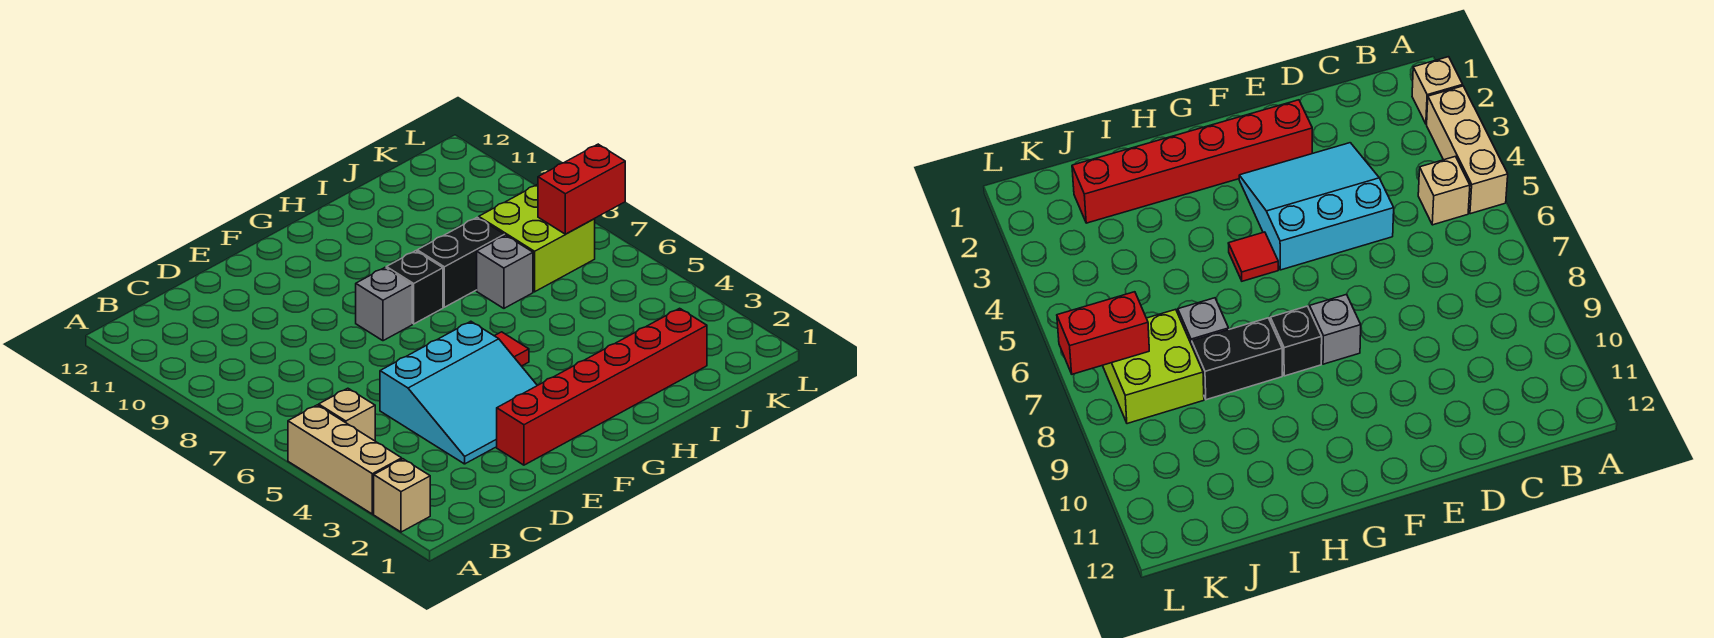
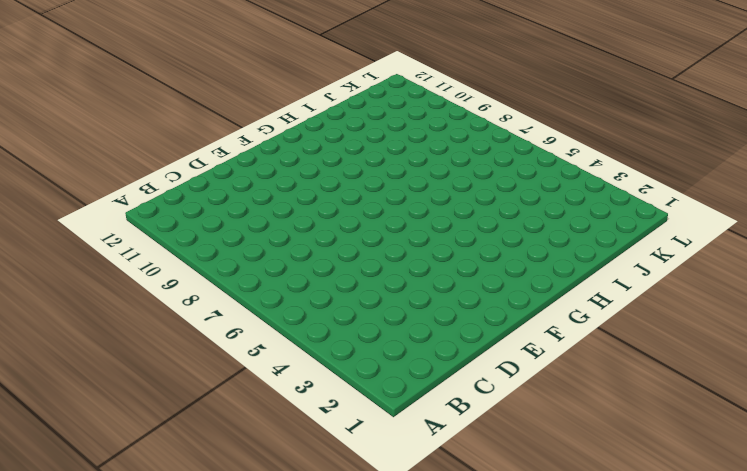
none -> tan brick A2 level 1
none -> tan brick A3:A5 level 1
none -> tan brick B5 level 1

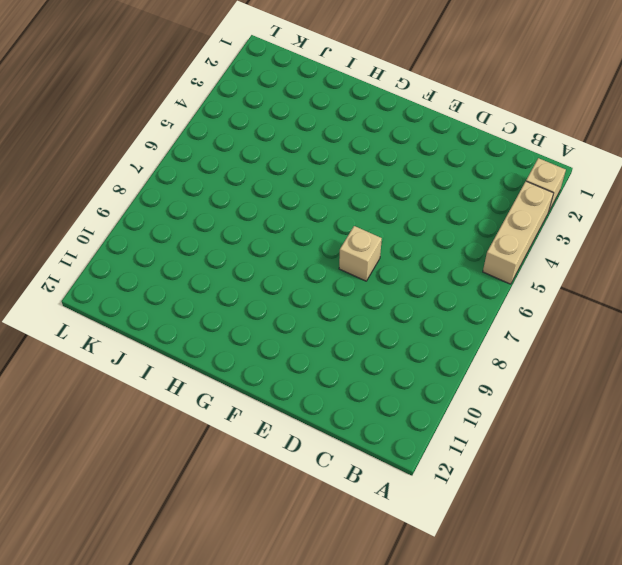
tan brick E7 level 1 -> tan brick B5 level 1
none -> cyan slope D3:F5 level 1 top 5
none -> red brick E2:J2 level 1
none -> grey brick F8 level 1

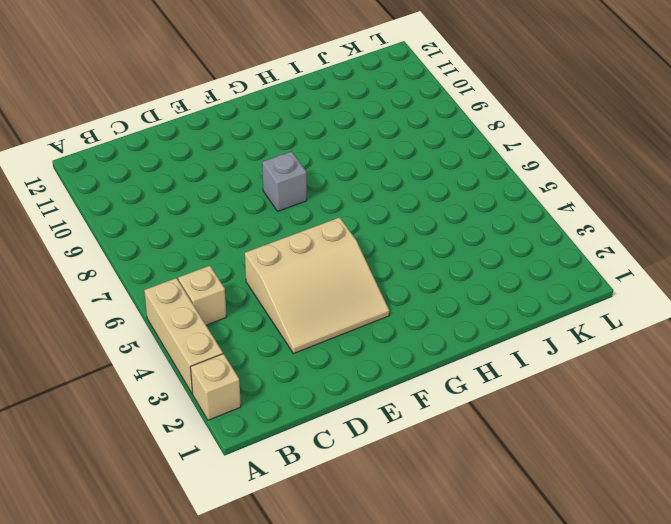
tan slope D3:F5 level 1 top 5 -> cyan slope D3:F5 level 1 top 5
none -> red brick E2:J2 level 1
none -> red tile G5 level 1
none -> black brick G8 level 1

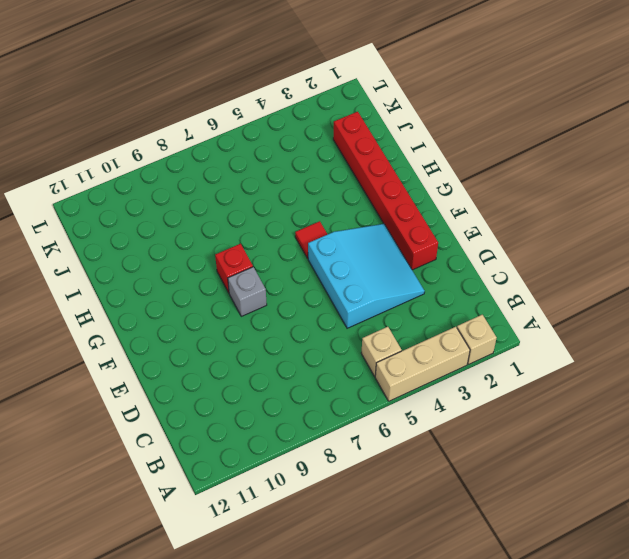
red brick G8 level 1 -> black brick G8 level 1
none -> black brick H8:I8 level 1
none -> grey brick I7 level 1
none -> lime brick J7:K8 level 1

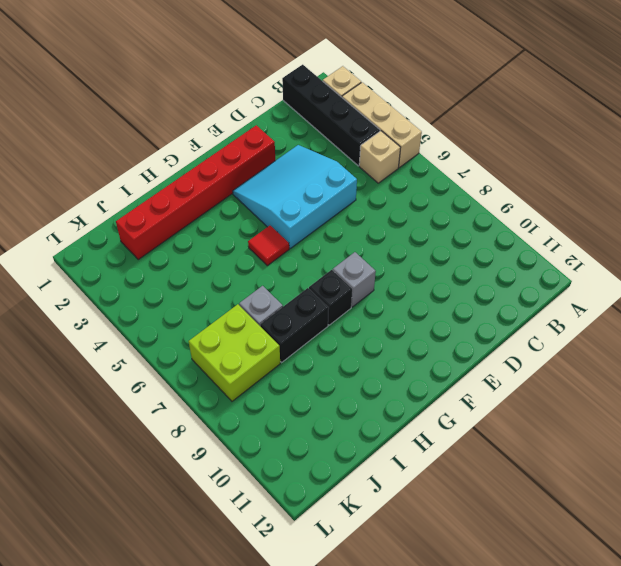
black brick B1:B4 level 1 -> none
none -> red brick K7:L7 level 2

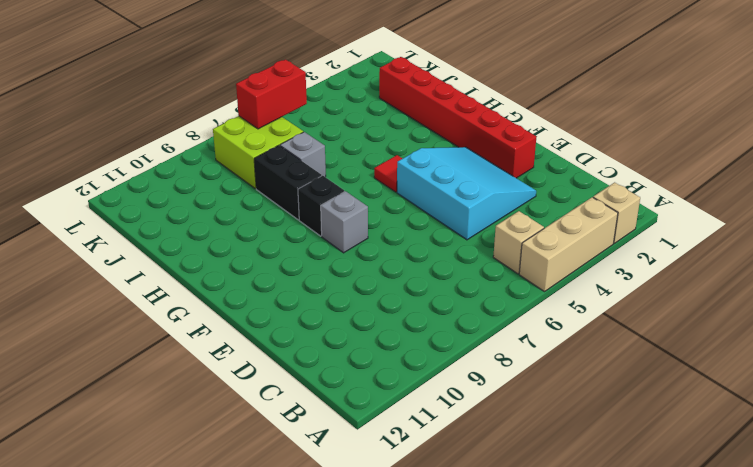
red brick K6:K7 level 2 -> red brick K7:L7 level 2

